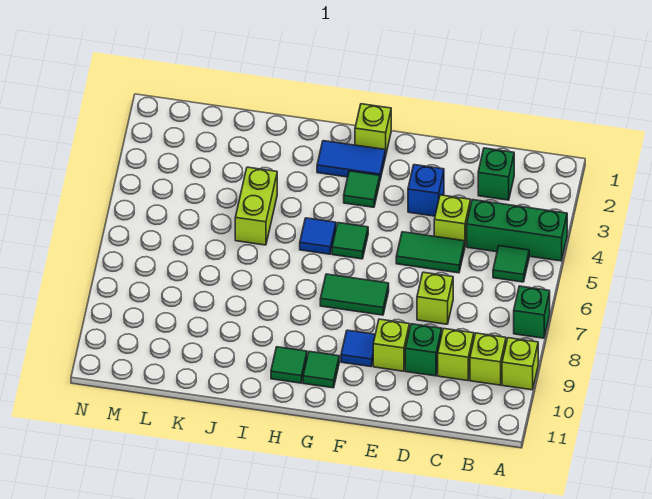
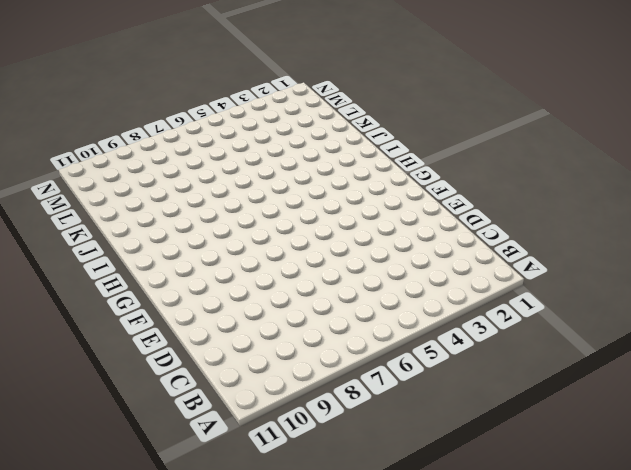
none -> green brick A4:C4 level 1
none -> green brick A7 level 1
none -> lime brick A9 level 1

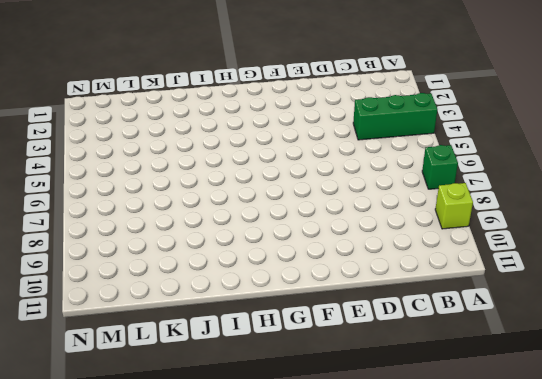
none -> green tile B5 level 1
none -> lime brick B9 level 1
none -> green brick C2 level 1

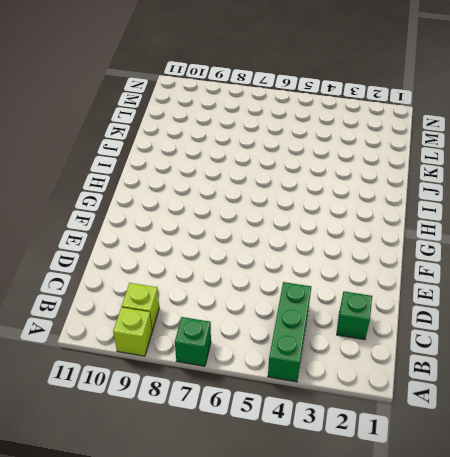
none -> green tile B5 level 1
none -> lime brick C9 level 1
none -> lime brick D4 level 1

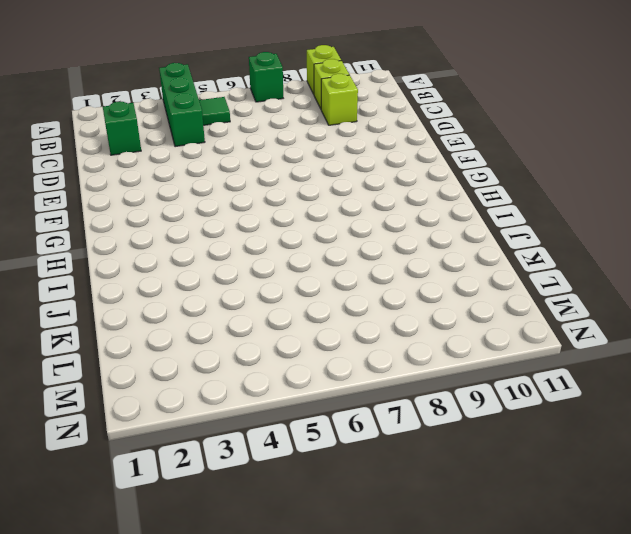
none -> lime brick D4 level 1
none -> green tile D5:E5 level 1
none -> lime brick D7 level 1

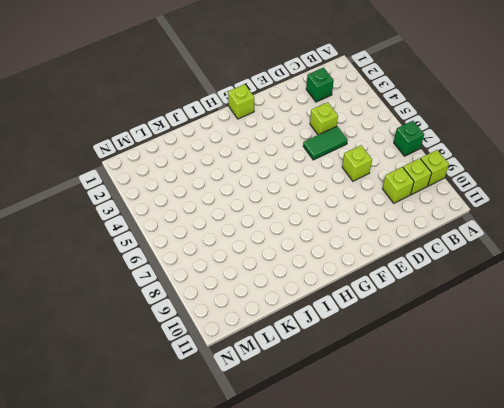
none -> green brick A4:C4 level 1
none -> green tile B5 level 1
none -> green brick D9 level 1

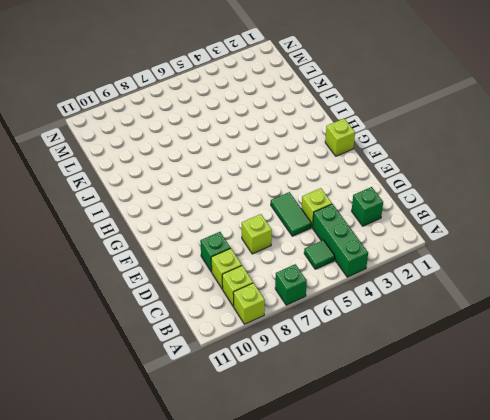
none -> blue brick E3 level 1
none -> lime brick E9 level 1
none -> green tile F7:G7 level 1

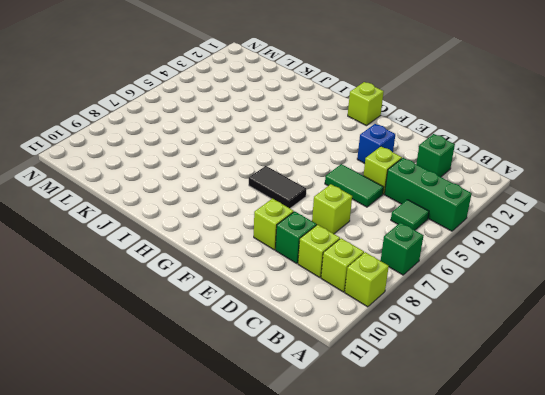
black tile F7:G7 level 1 -> green tile F7:G7 level 1
none -> blue tile F9 level 1
none -> blue tile G2:H2 level 1
none -> green tile G3 level 1

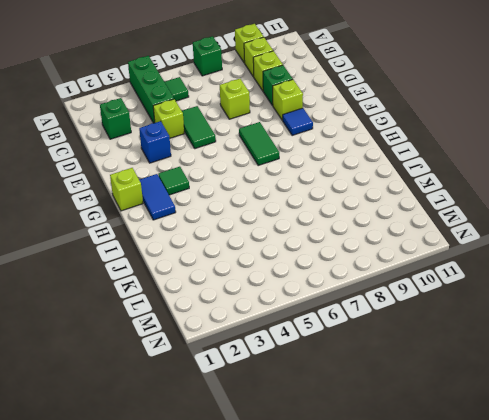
none -> green tile G5 level 1
none -> green tile G10 level 1
none -> blue tile H5 level 1

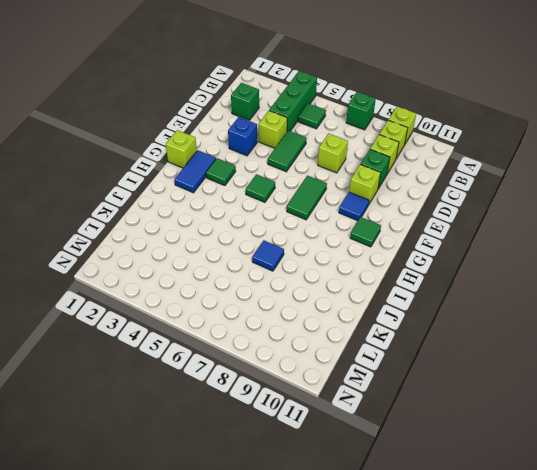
blue tile J7 level 1 -> blue tile H5 level 1
none -> green tile H10 level 1
none -> lime brick J4:J5 level 1

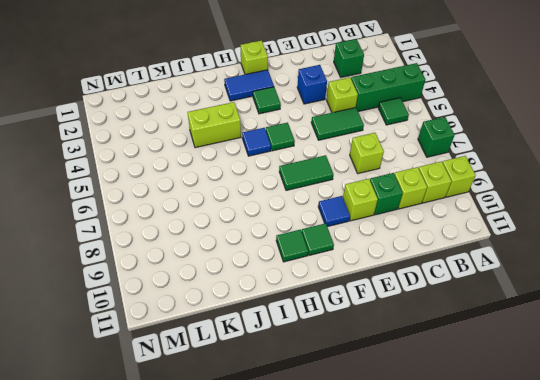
lime brick I4:J4 level 1 -> lime brick J4:J5 level 1

